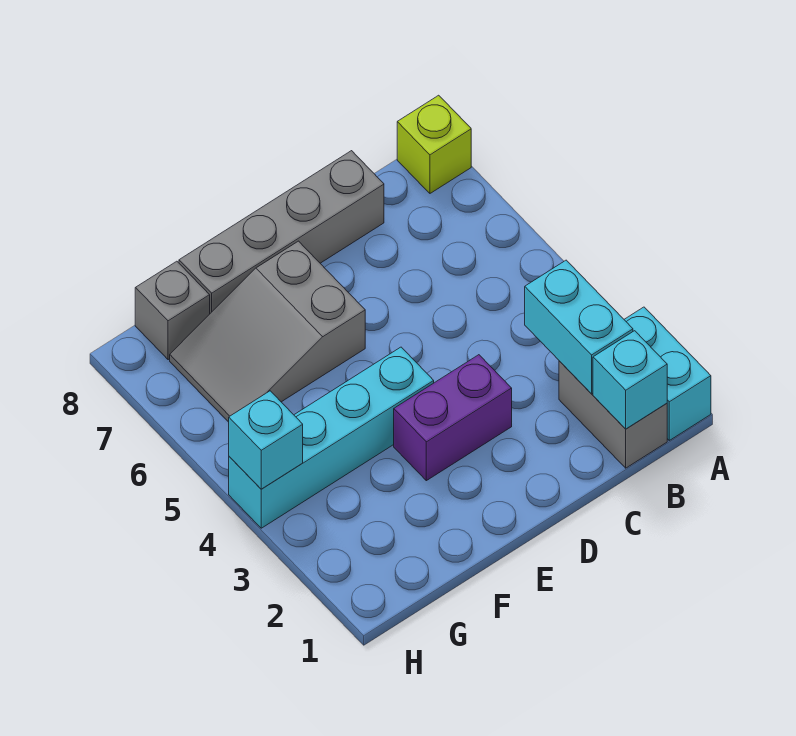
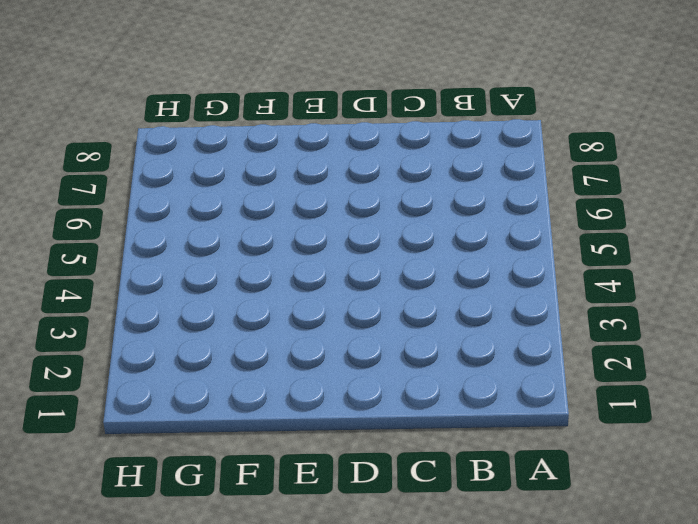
none -> cyan brick A1:A2 level 1
none -> lime brick A8 level 1

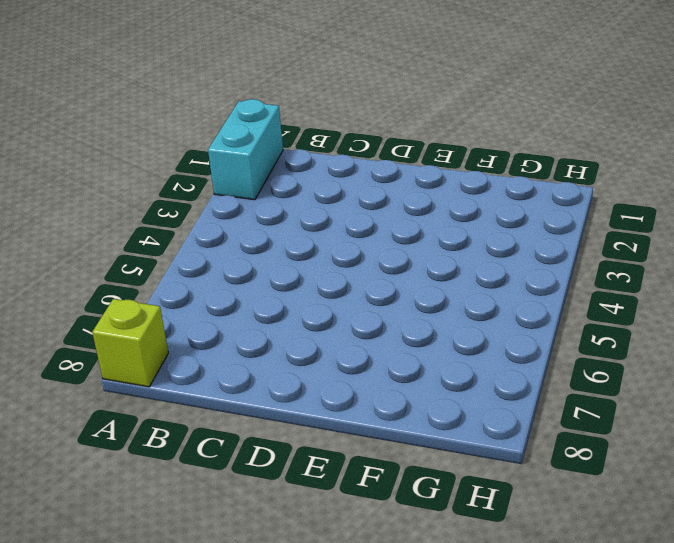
none -> grey brick B1:B2 level 1
none -> grey brick C8:F8 level 1

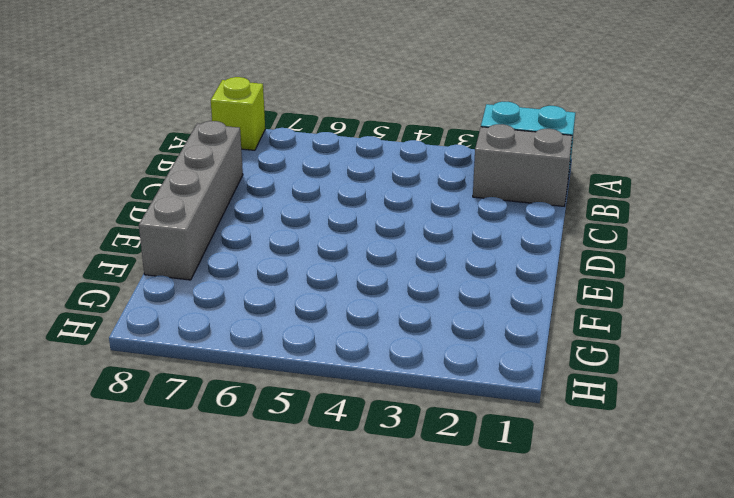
none -> purple brick D3:E3 level 1
none -> cyan brick E4:H4 level 1

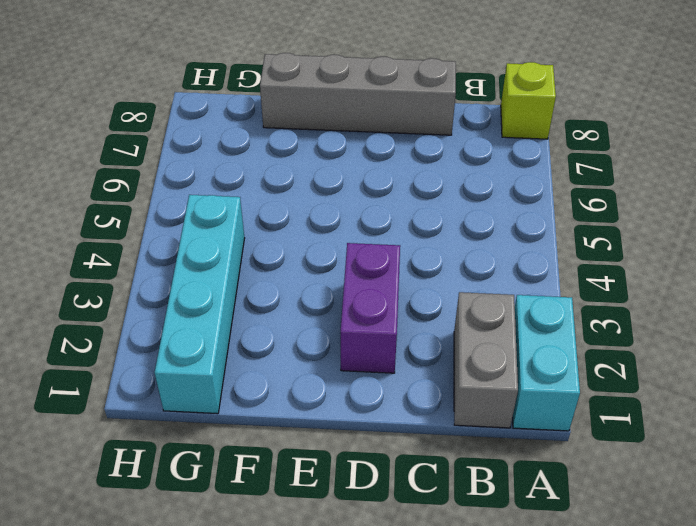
purple brick D2:D3 level 1 -> purple brick D3:E3 level 1
cyan brick G1:G4 level 1 -> cyan brick E4:H4 level 1
none -> grey slope E6:G7 level 1 top E
none -> grey brick G8 level 1

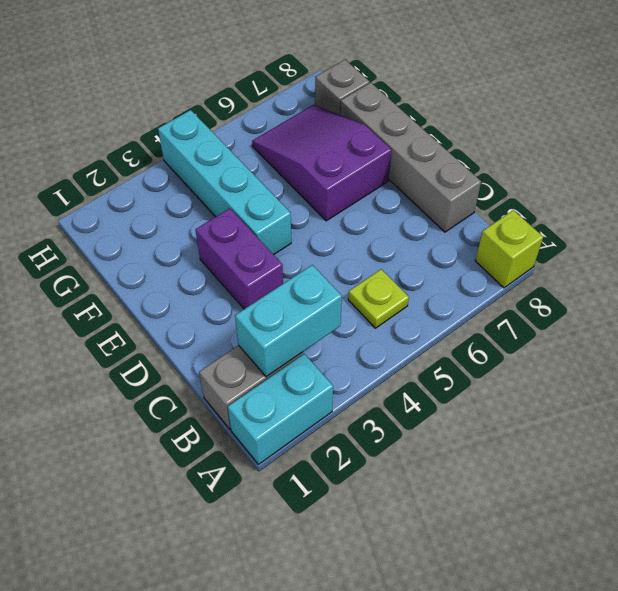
lime plate B5 level 1 -> none
purple slope E6:G7 level 1 top E -> grey slope E6:G7 level 1 top E
none -> cyan brick B1 level 2
none -> cyan brick H4 level 2

